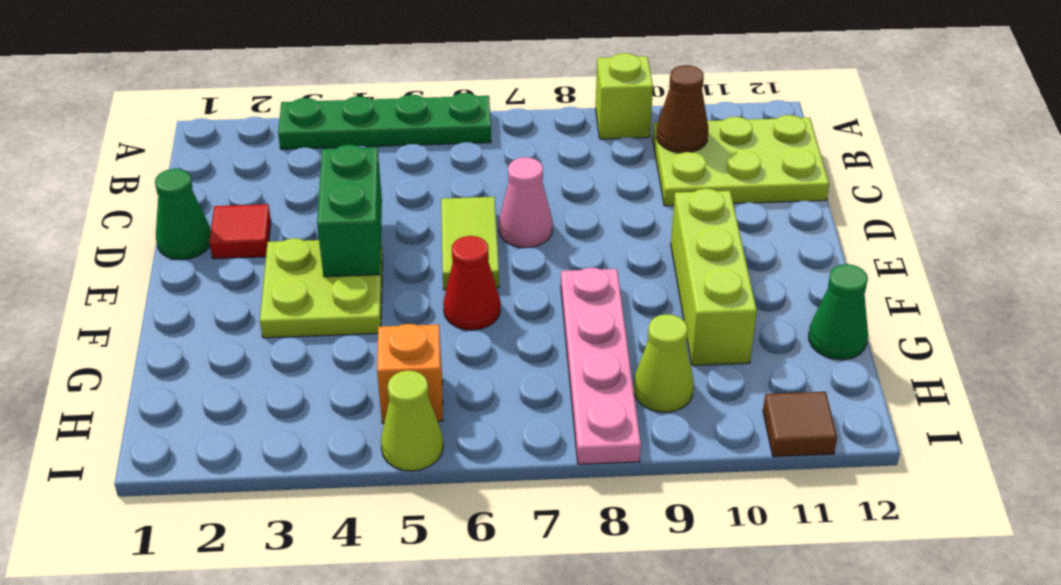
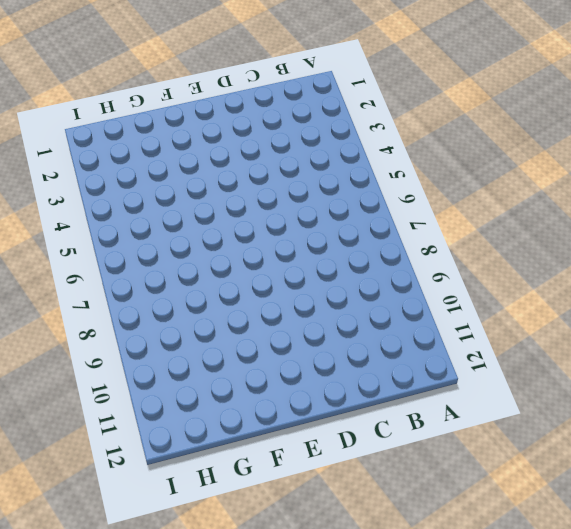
none -> green plate A3:A6 level 1
none -> lime brick A9 level 1
none -> lime plate B10:C12 level 1

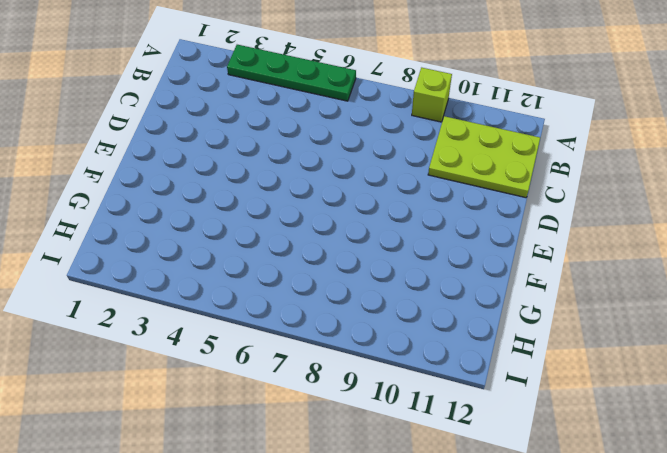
none -> green cone D1 level 1
none -> red tile D2 level 1
none -> lime tile D6:E6 level 1

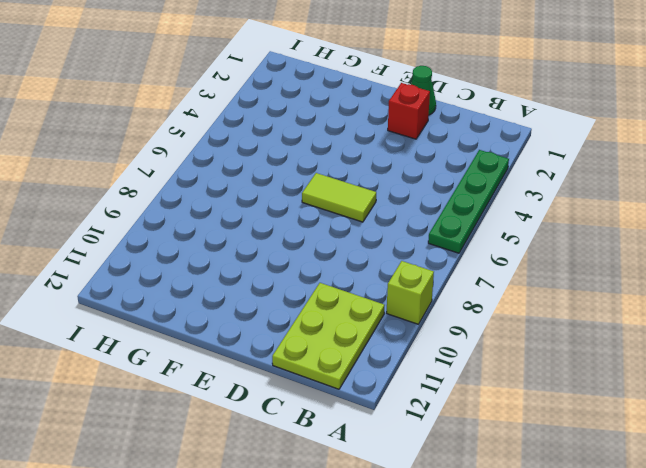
red brick D2 level 1 -> red tile D2 level 1
none -> pink cone D7 level 1
none -> lime plate E3:F4 level 1
none -> lime brick E10:G10 level 1

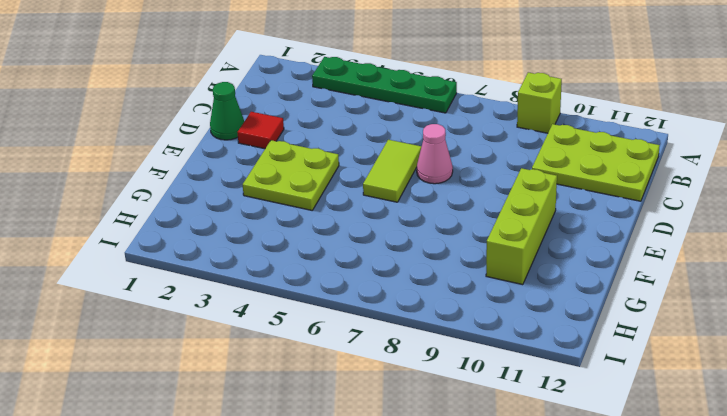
none -> red cone F6 level 1
none -> pink plate F8:I8 level 1
none -> green cone G12 level 1

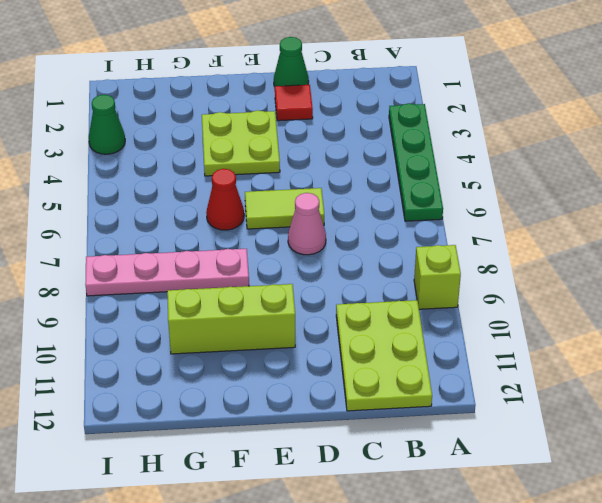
green cone I3 level 1 -> green cone G12 level 1
none -> orange brick H5 level 1
none -> lime cone H9 level 1
none -> lime cone I5 level 1

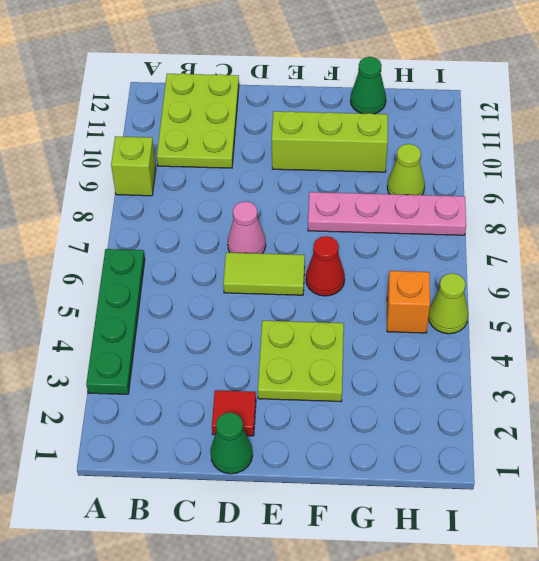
none -> brown tile I11 level 1
none -> brown cone B10 level 2
none -> green brick D4:E4 level 2

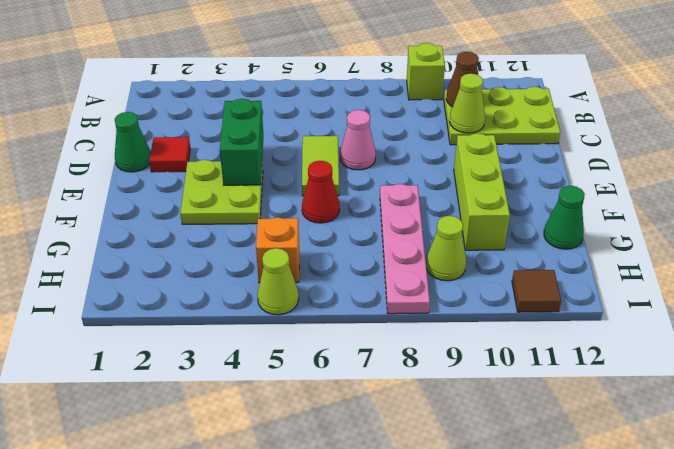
lime cone C10 level 2 -> none
none -> green plate A3:A6 level 1

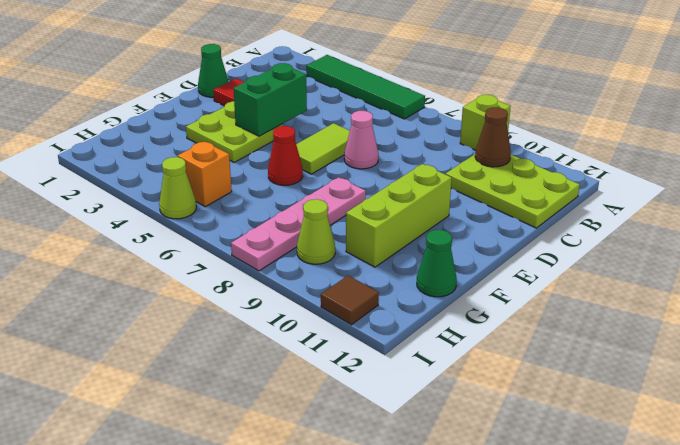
green tile A3:A6 level 1 -> green plate A3:A6 level 1

